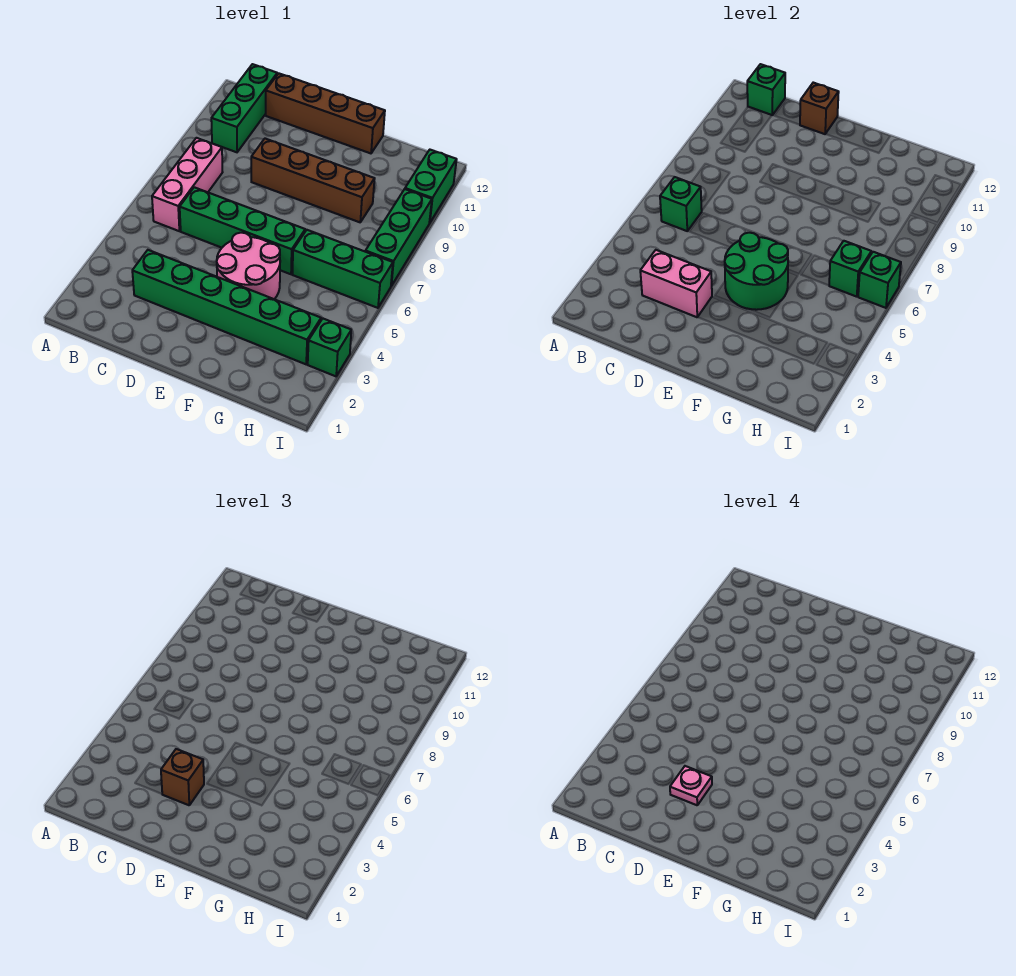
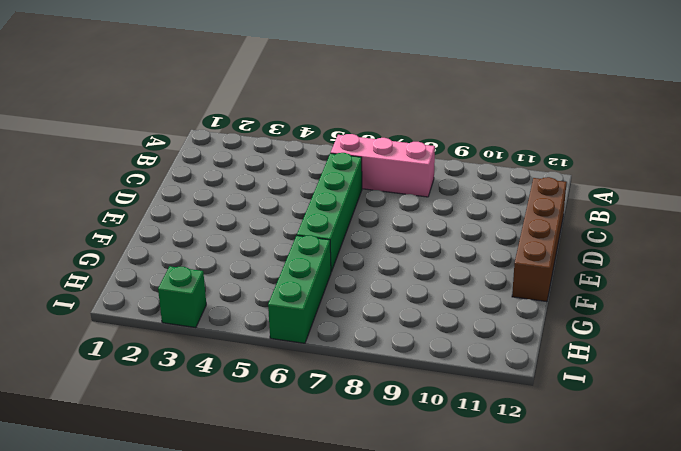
none -> green brick B10:B12 level 1
none -> green brick C3:H3 level 1
none -> brown brick D9:G9 level 1

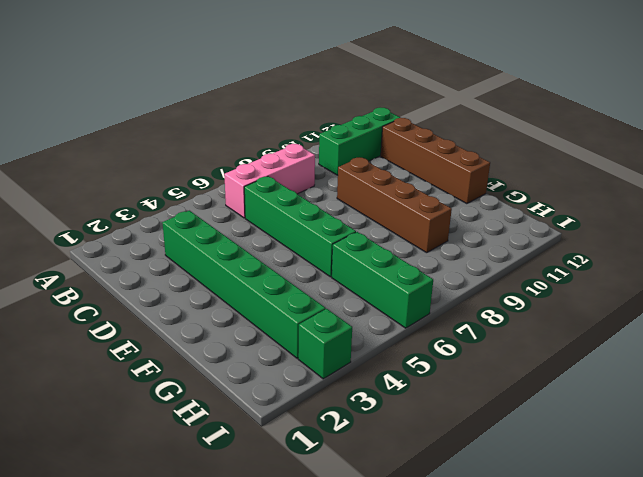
none -> pink round brick E4:F5 level 1
none -> green brick I7:I9 level 1
none -> green brick I10:I11 level 1

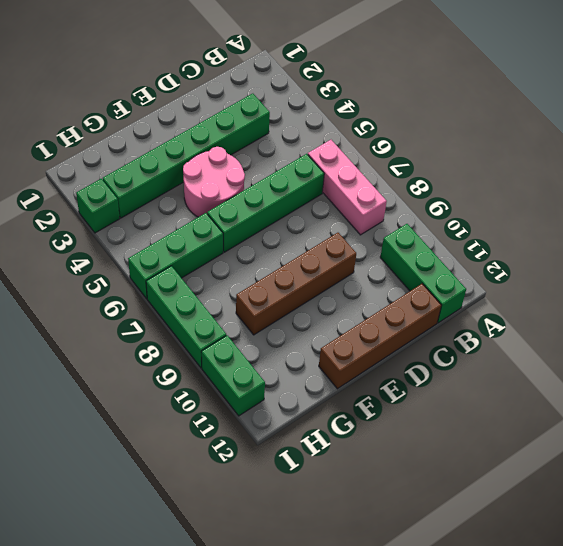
none -> green brick B6 level 2
none -> green brick B12 level 2
none -> pink brick C3:D3 level 2

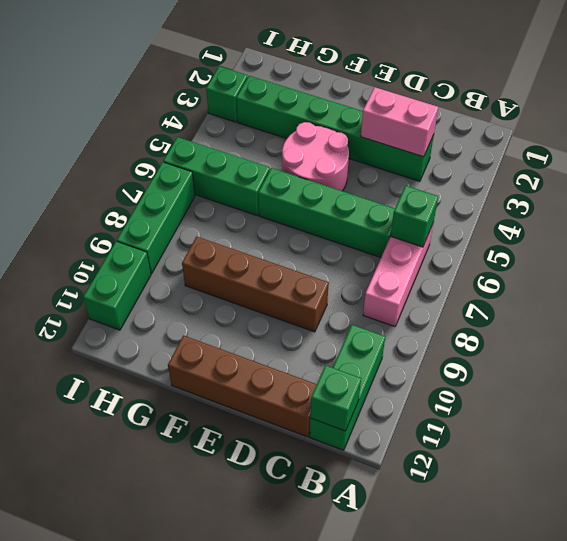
none -> brown brick D12 level 2
none -> green round brick E4:F5 level 2
none -> green brick H6 level 2

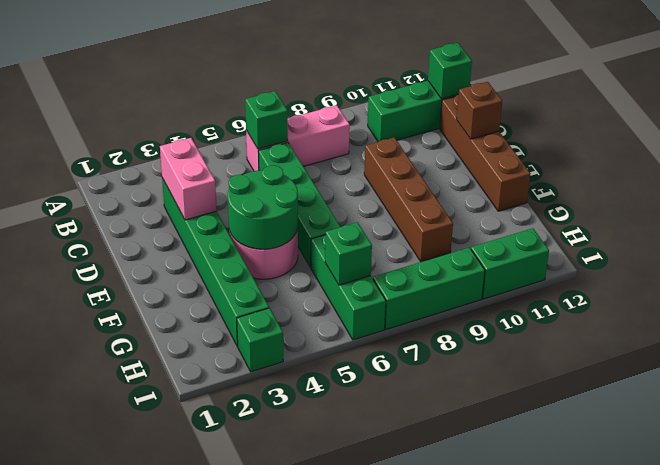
none -> green brick I6 level 2
none -> brown brick D3 level 3
none -> pink plate D3 level 4

